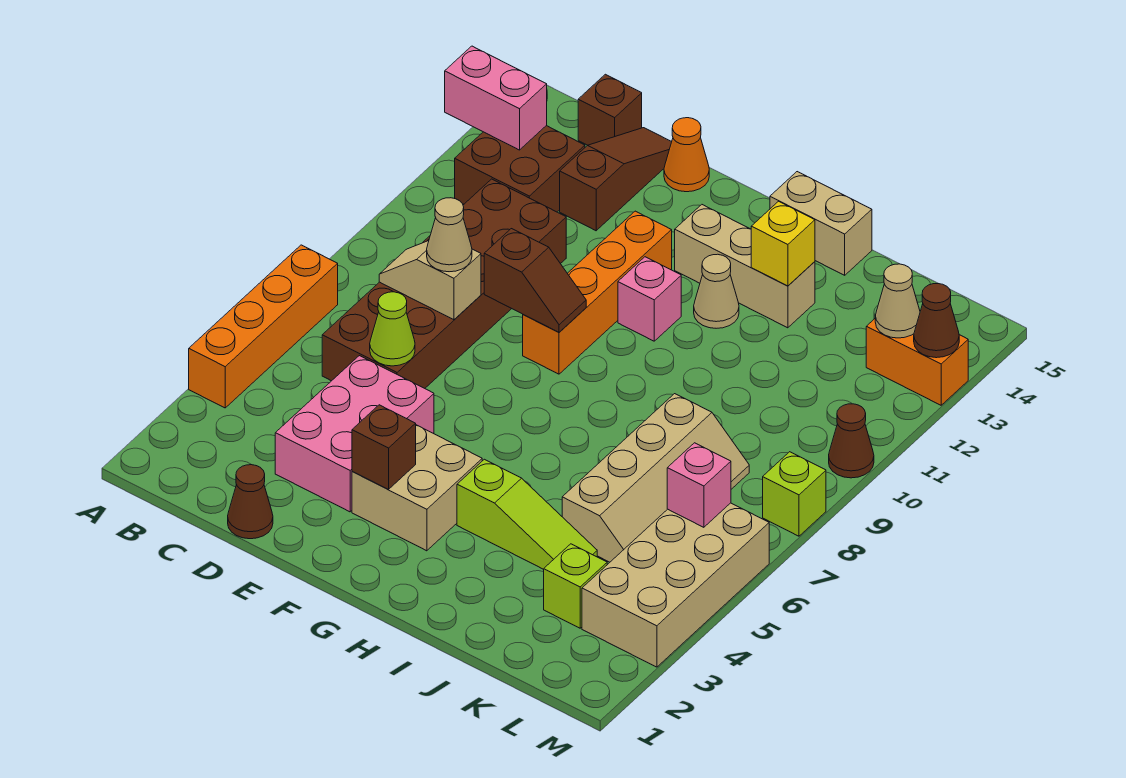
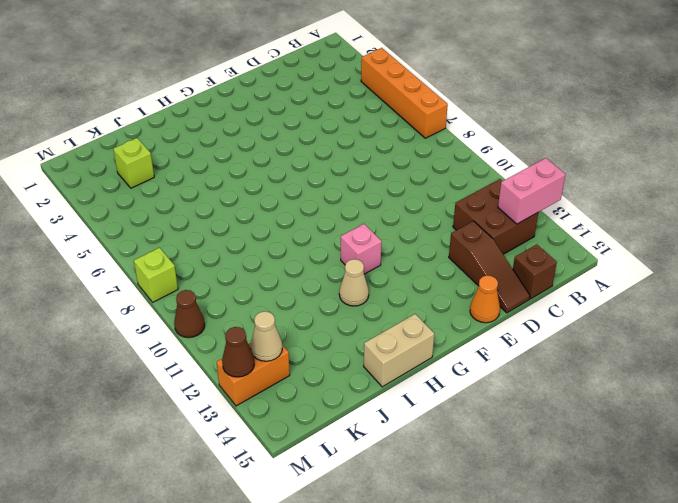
none -> brown brick C6:D11 level 1
none -> brown cone D1 level 1
none -> pink brick D3:E5 level 1
none -> tan brick F3:G4 level 1

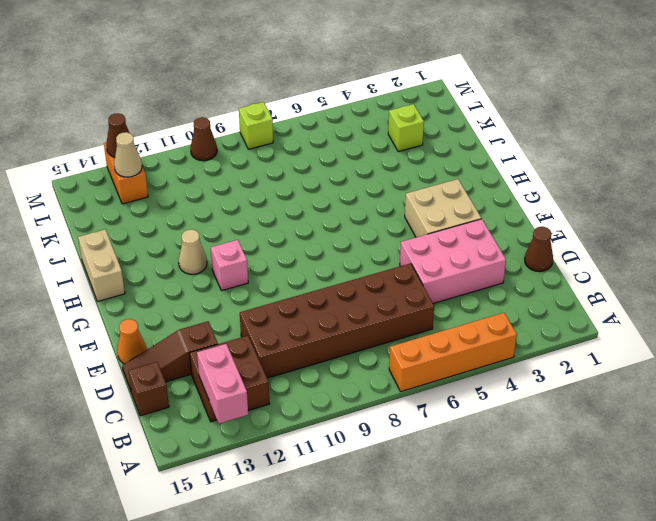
none -> orange brick F9:F12 level 1
none -> tan brick G13:I13 level 1
none -> lime slope H4:J4 level 1 top H
none -> tan slope J5:K8 level 1 top J

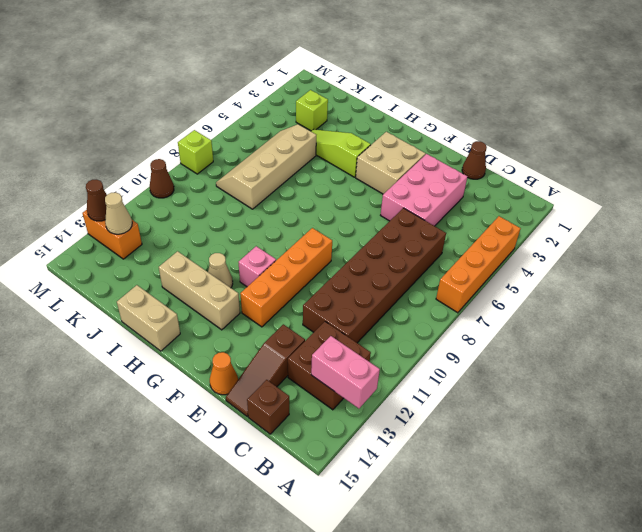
none -> tan brick L3:M6 level 1
none -> tan slope C8:D8 level 2 top D
none -> lime cone D6 level 2
none -> brown slope E9:F9 level 2 top E

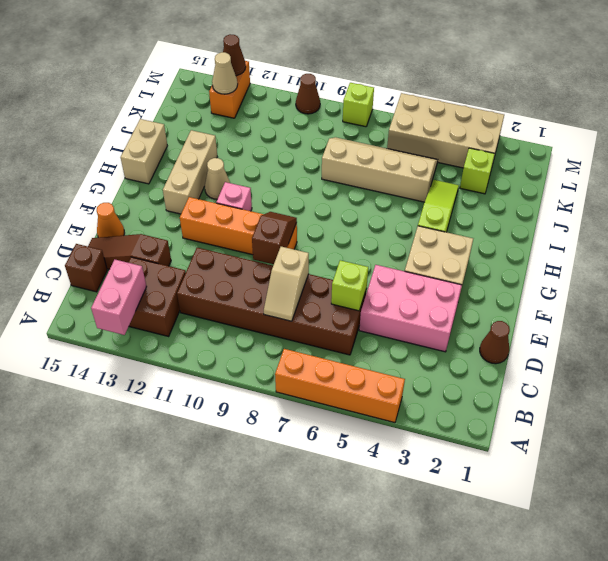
lime brick D6 level 2 -> lime cone D6 level 2
none -> brown brick F3 level 2
none -> yellow brick I13 level 2
none -> pink brick L6 level 2
none -> tan cone D8 level 3

